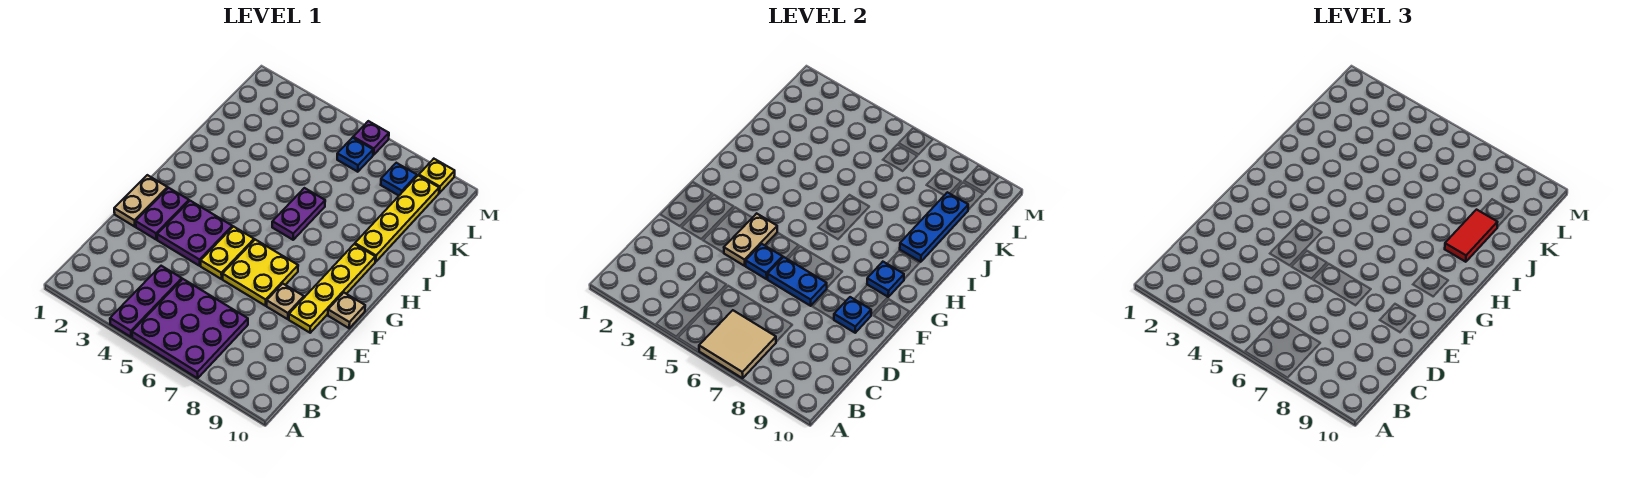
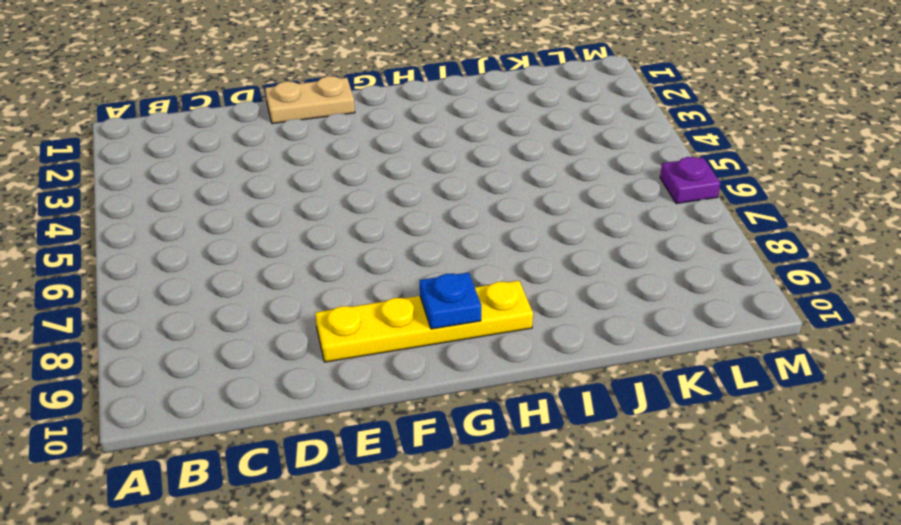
none -> purple plate A4:C4 level 1
none -> purple plate A5:C7 level 1
none -> purple plate E2:F2 level 1

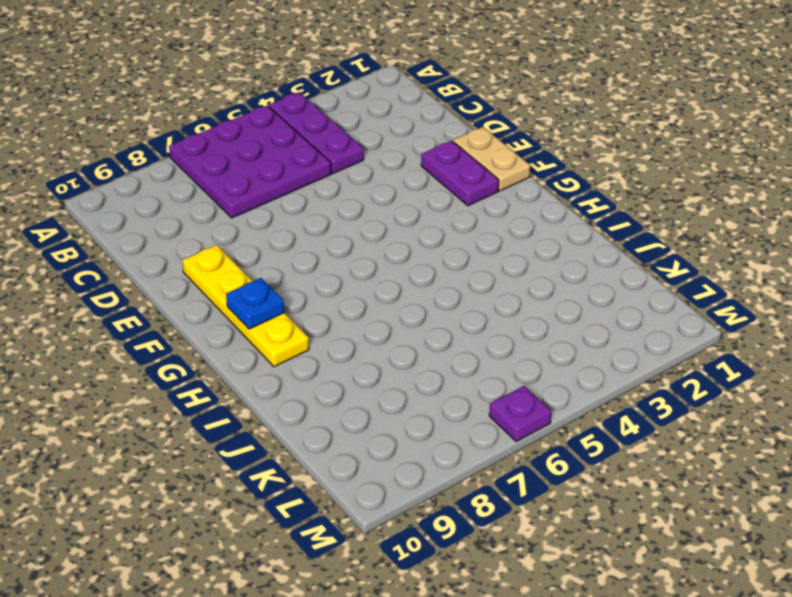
none -> purple plate E3:F4 level 1
none -> yellow plate E5:F5 level 1
none -> yellow plate E6:F7 level 1

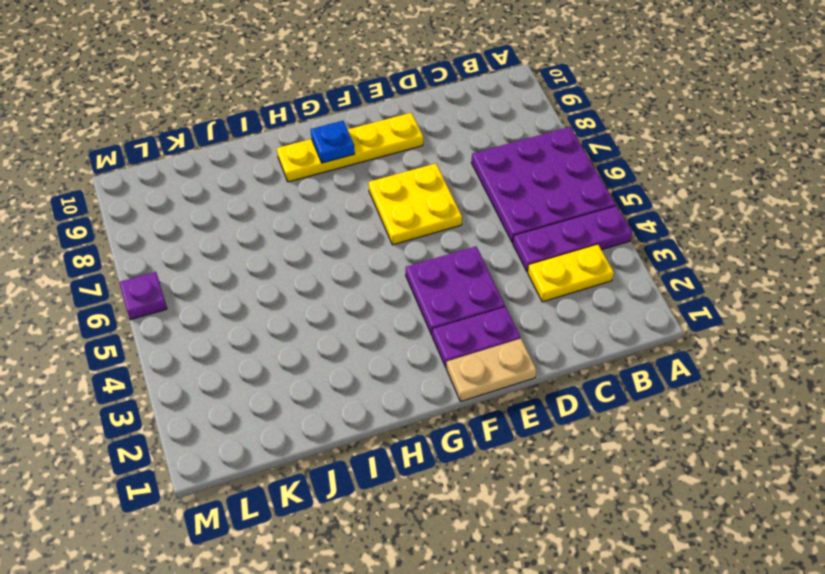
yellow plate B3:C3 level 1 -> yellow plate E5:F5 level 1
none -> tan plate E8 level 1
none -> tan plate F10 level 1
none -> purple plate H6:I6 level 1

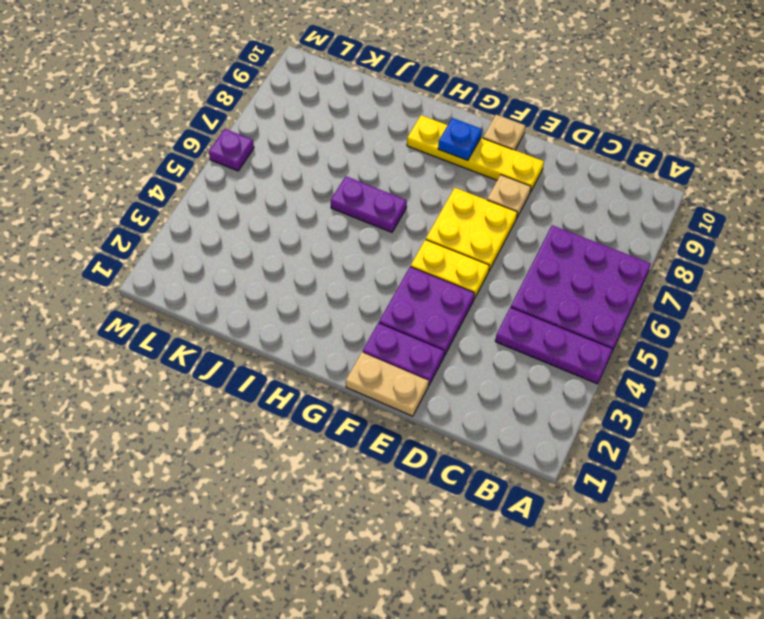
none -> yellow plate I9:L9 level 1
none -> blue plate L6 level 1
none -> blue plate L8 level 1

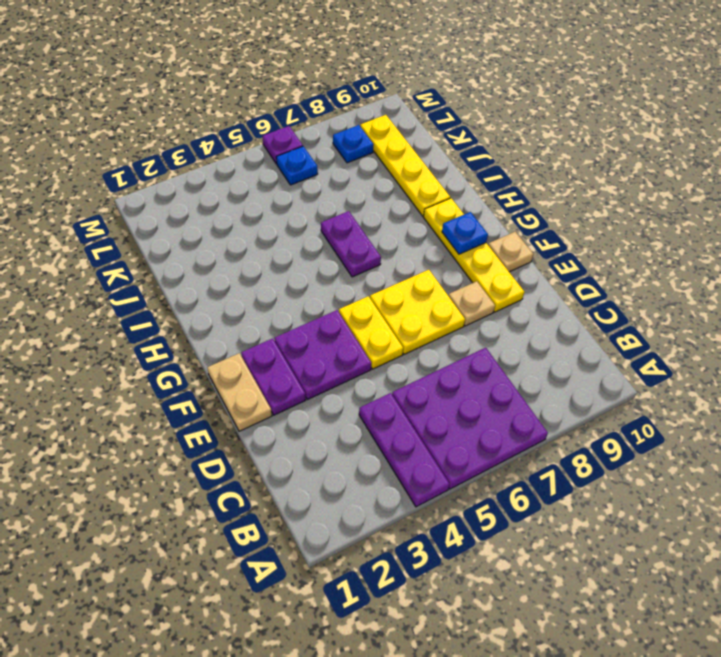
none -> yellow plate M9 level 1
none -> tan tile A6:B7 level 2
none -> tan plate E4:F4 level 2

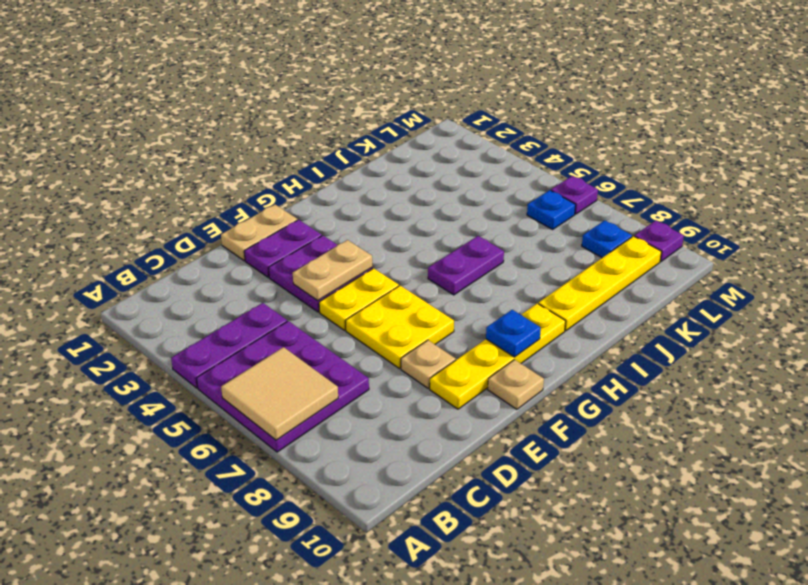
purple plate M9 level 1 -> yellow plate M9 level 1
none -> blue plate E5 level 2
none -> blue plate E6:E7 level 2
none -> blue plate E9 level 2

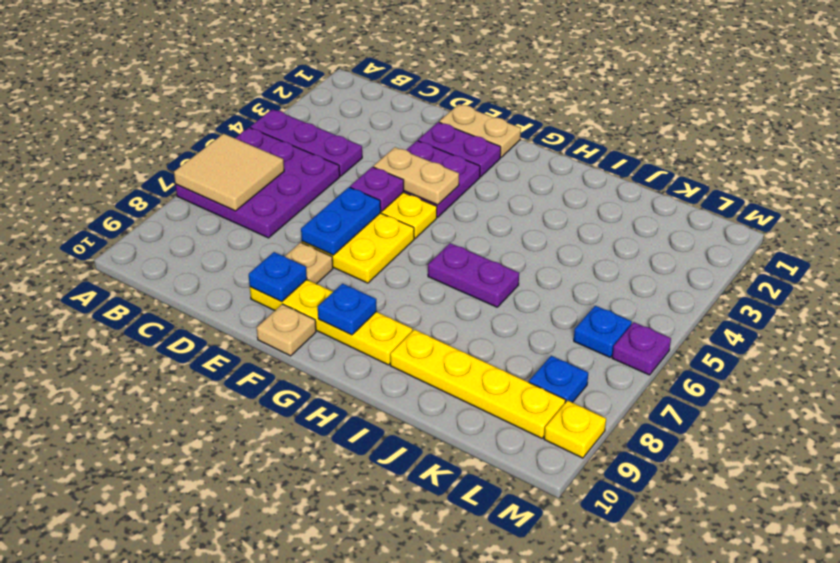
purple plate E5 level 2 -> blue plate E5 level 2
none -> blue plate I9:K9 level 2
none -> red tile I9:J9 level 3

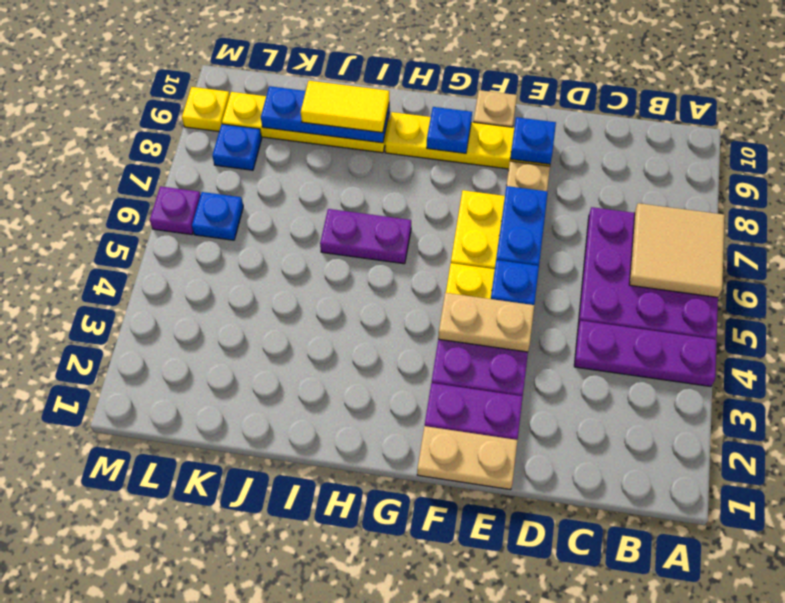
yellow tile I9:J9 level 3 -> red tile I9:J9 level 3

